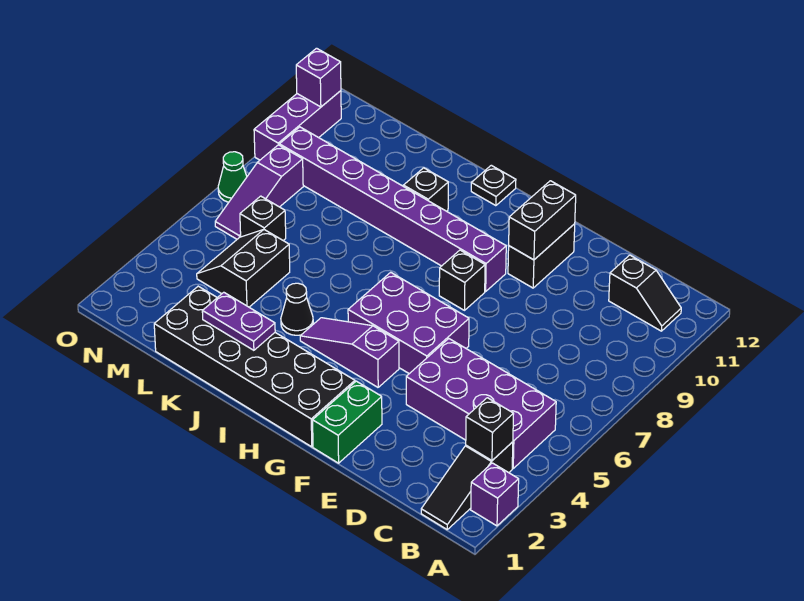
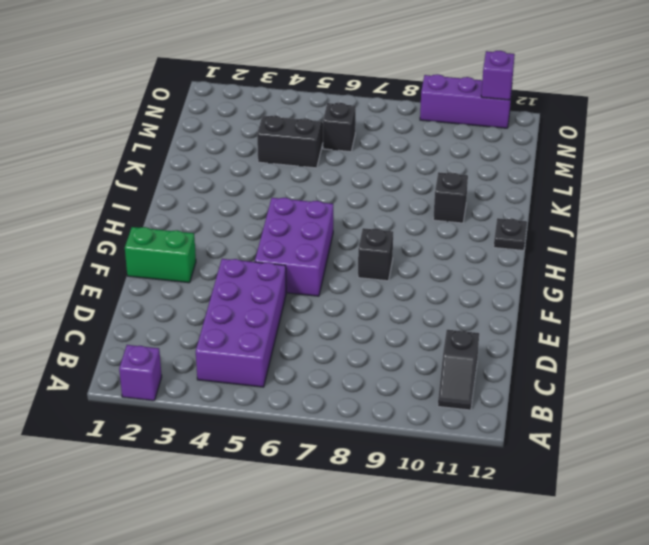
none -> black slope B1:B3 level 1 top 3
none -> black brick F10:F11 level 1
none -> black brick G1:L2 level 1

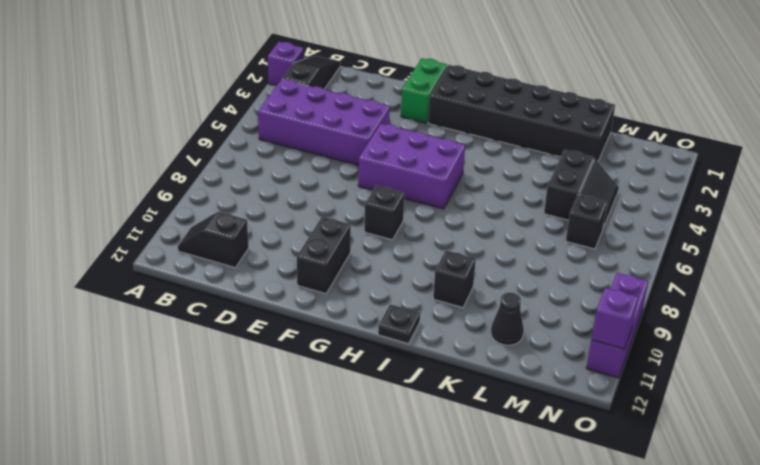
black cone L11 level 1 -> black cone J4 level 1
none -> purple slope G4:I4 level 1 top G
none -> purple brick G9:N9 level 1
none -> purple slope N6:N8 level 1 top 8

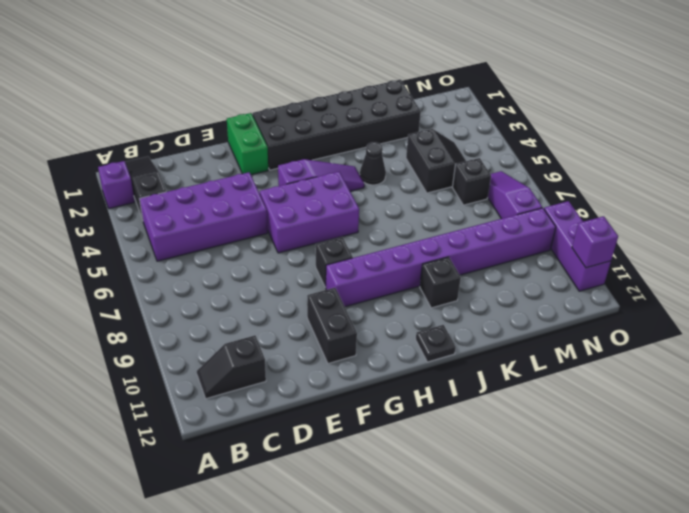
none -> green cone O7 level 1
none -> black brick B3 level 2
none -> black brick F10:F11 level 2

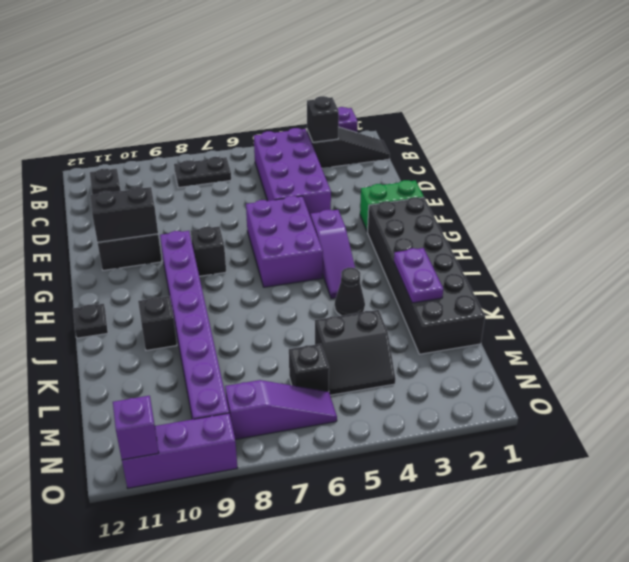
black plate B7:B8 level 1 -> none
none -> green cone O7 level 1

